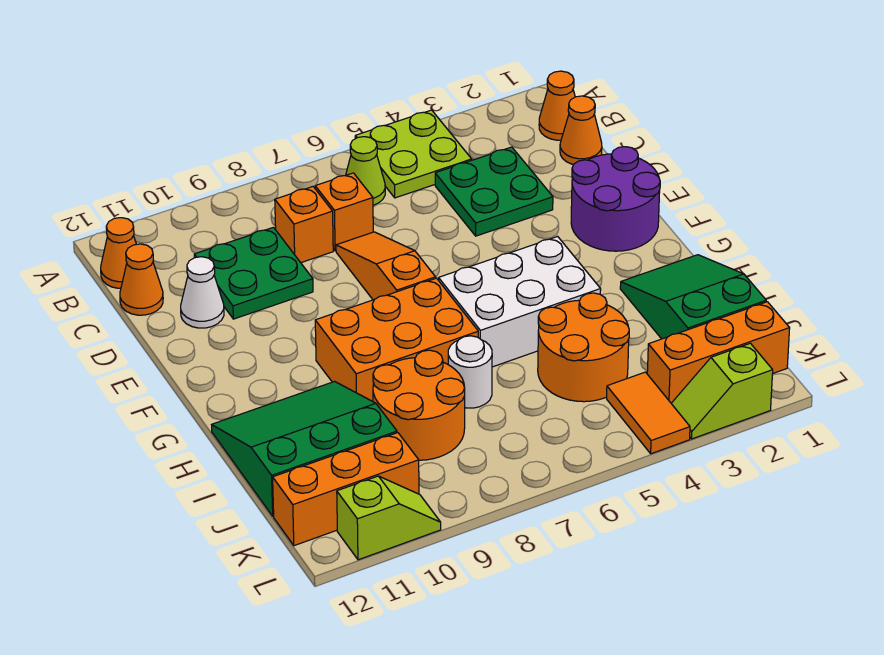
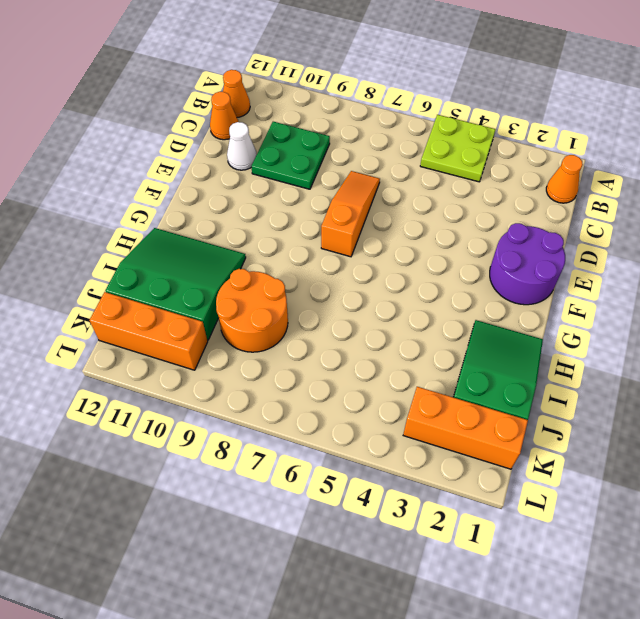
none -> lime cone B6 level 1
none -> orange cone C1 level 1
none -> green plate C3:D4 level 1

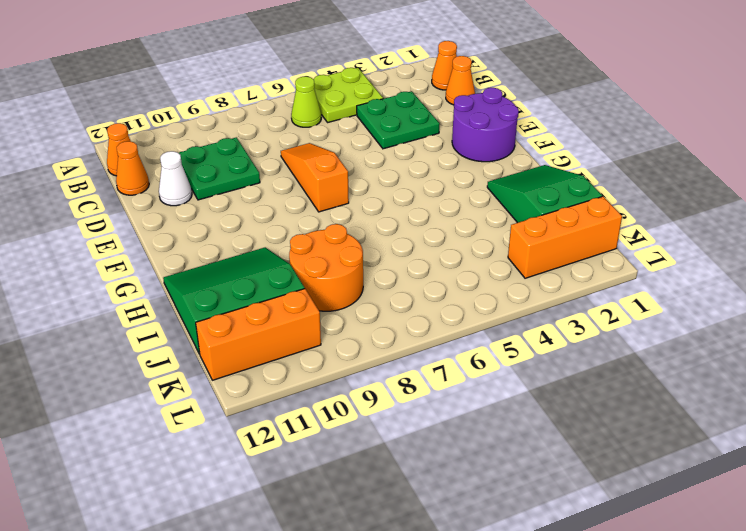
none -> orange brick C7 level 1
none -> orange brick C8 level 1
none -> white brick G4:H6 level 1

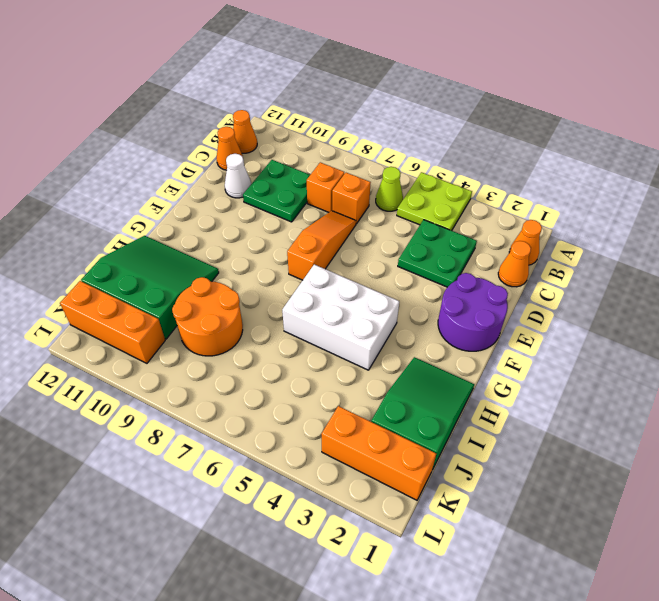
none -> orange brick G7:H9 level 1
none -> orange round brick I4:J5 level 1
none -> white round brick I7 level 1

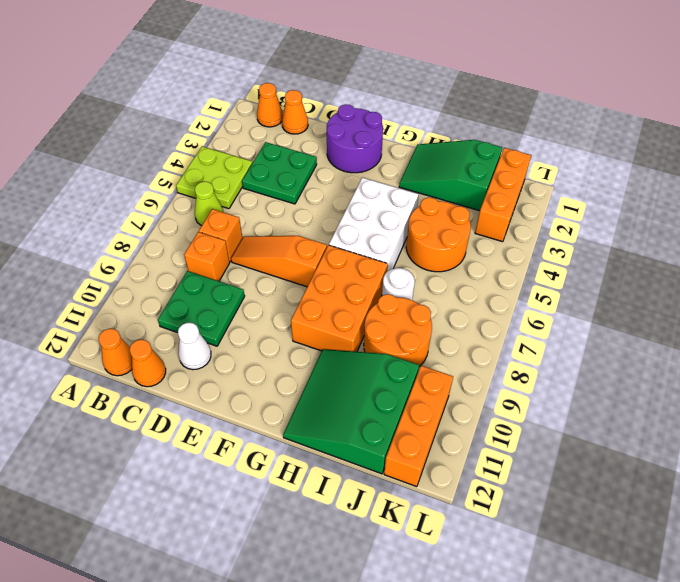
none -> orange tile K4:L4 level 1
none -> lime slope L2:L3 level 1 top 2
none -> lime slope L10:L11 level 1 top 11

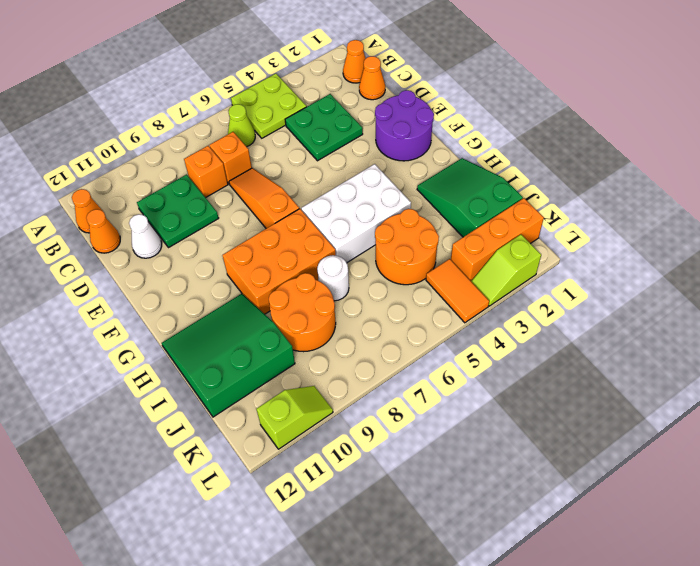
none -> orange brick K10:K12 level 1

